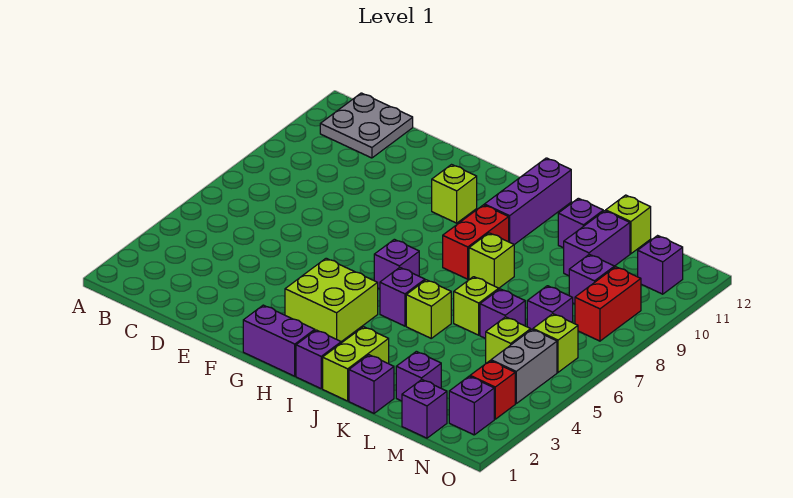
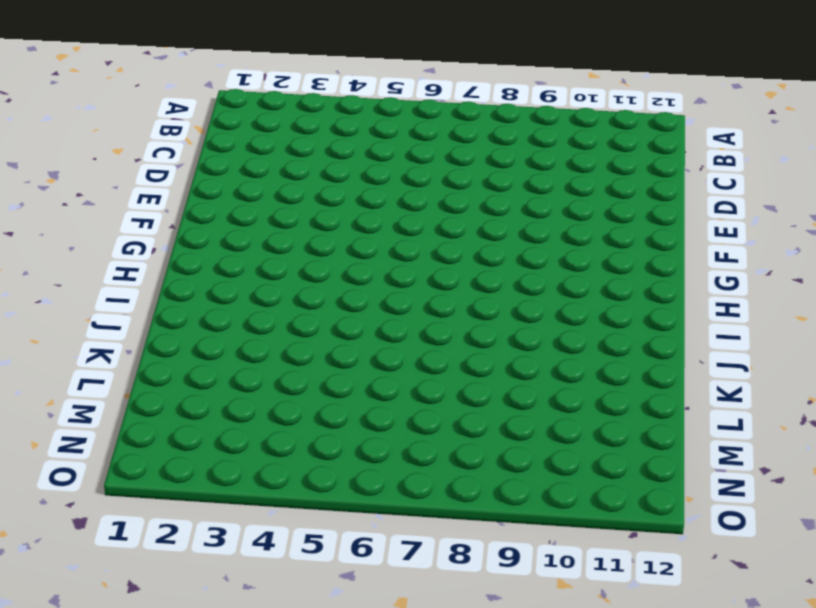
none -> grey plate B11:C12 level 1
none -> purple brick G1:H1 level 1
none -> lime brick G3:H4 level 1

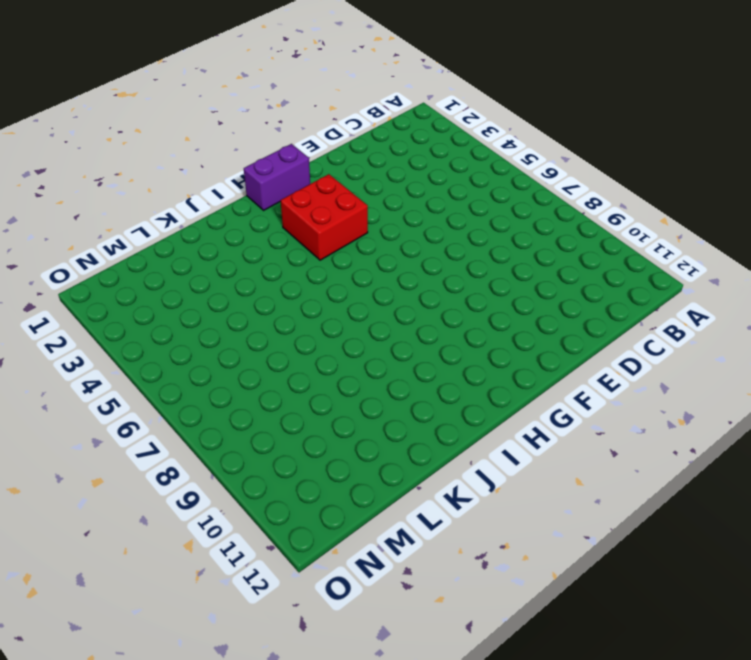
red brick G3:H4 level 1 -> lime brick G3:H4 level 1
none -> grey plate B11:C12 level 1
none -> lime brick G10 level 1
none -> purple brick H6 level 1

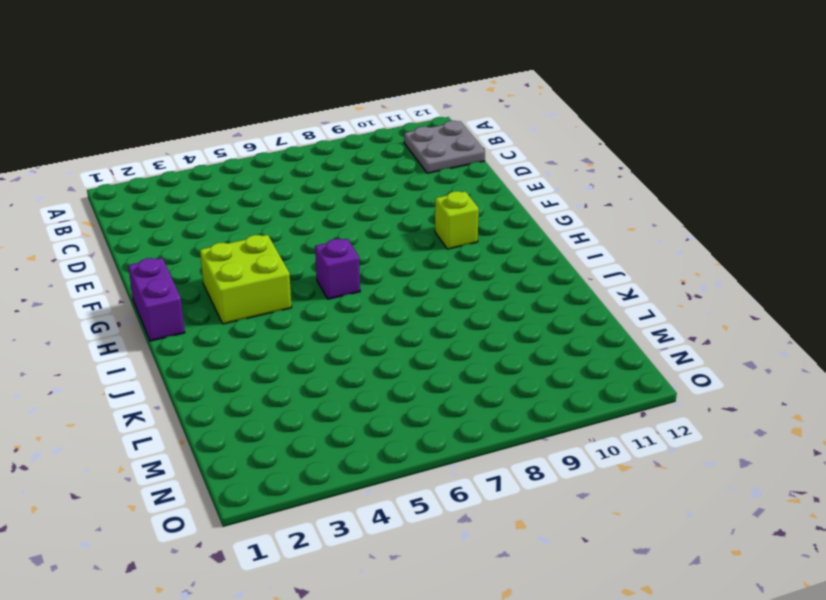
none -> purple brick I1 level 1
none -> purple brick I5 level 1
none -> red brick I8:I9 level 1

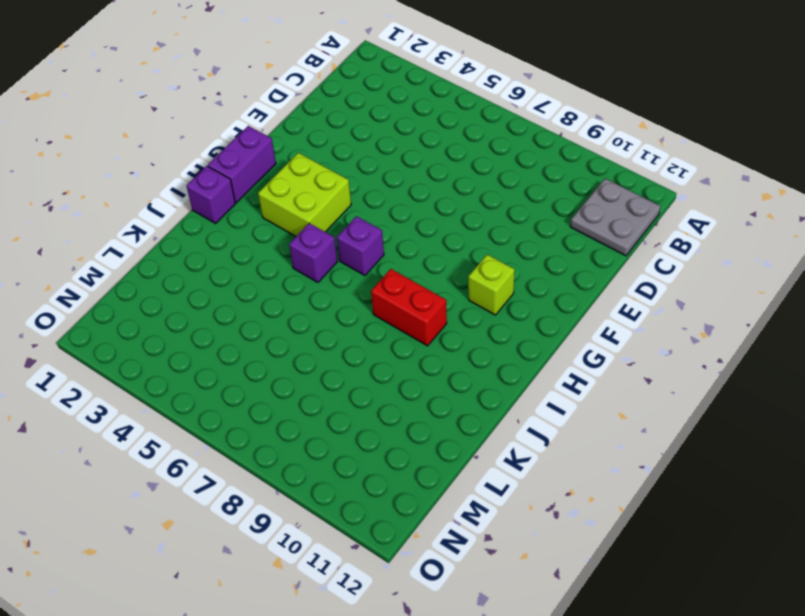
none -> purple brick I10:I12 level 1
none -> lime brick J1:J2 level 1
none -> lime brick J5 level 1

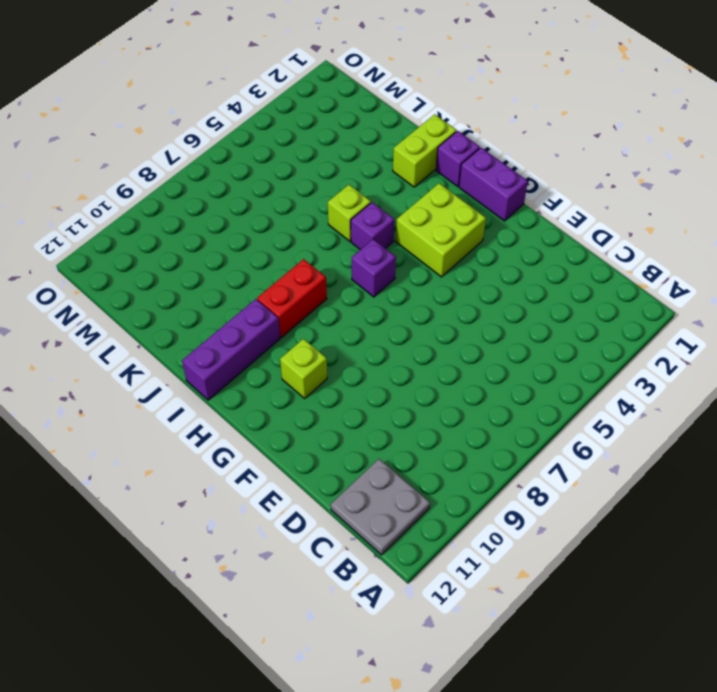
none -> lime brick J8 level 1
none -> purple brick K1 level 1
none -> lime brick K6 level 1

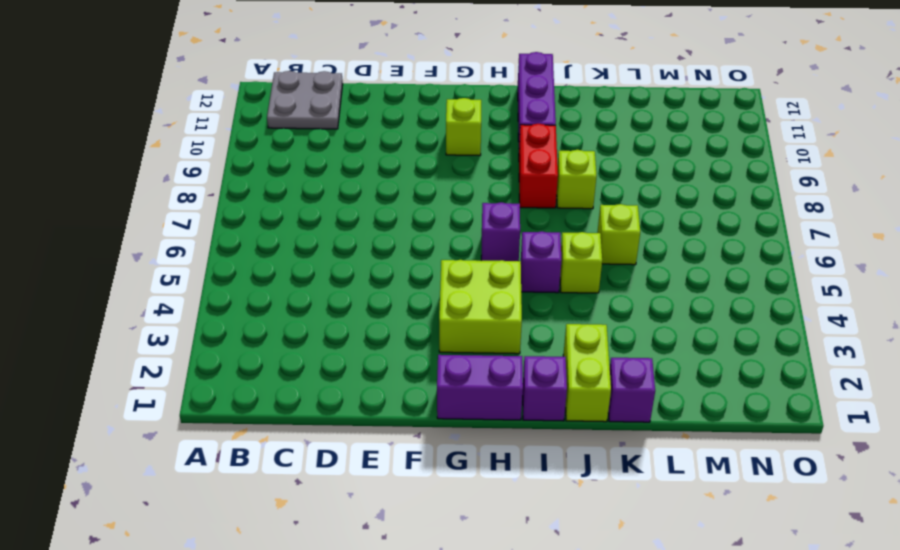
none -> purple brick K11 level 1
none -> purple brick L2 level 1
none -> purple brick L6 level 1

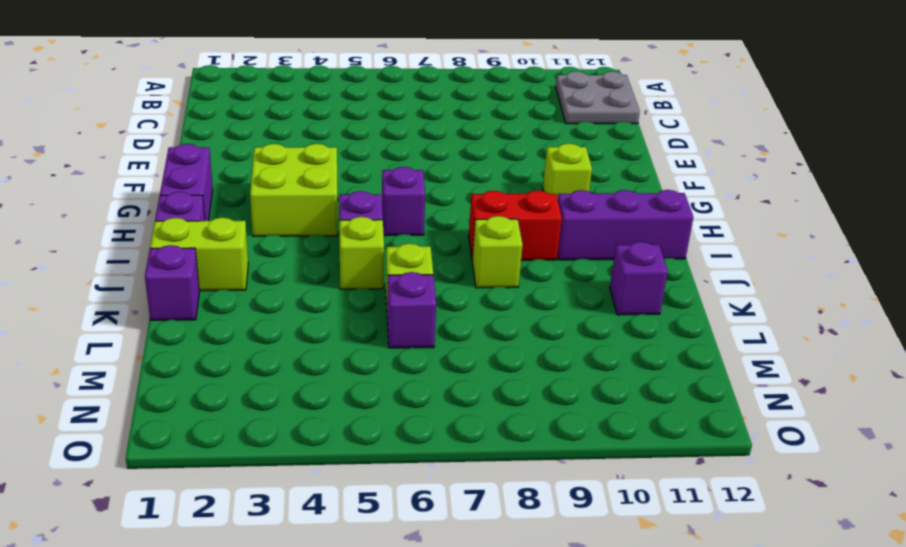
none -> purple brick L2 level 1
none -> purple brick L10:L11 level 1
none -> lime brick L12 level 1

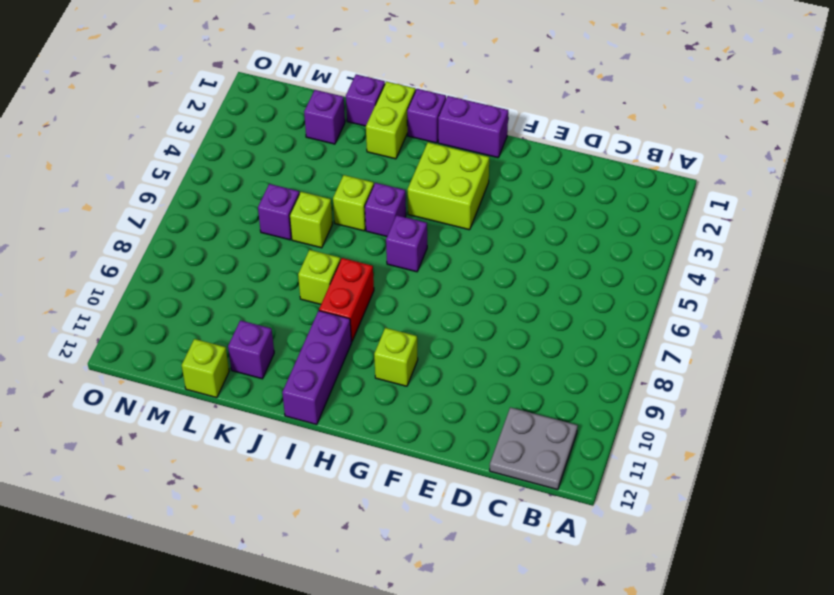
none -> purple brick L10:L11 level 1
none -> purple brick M1 level 1
none -> lime brick M5 level 1

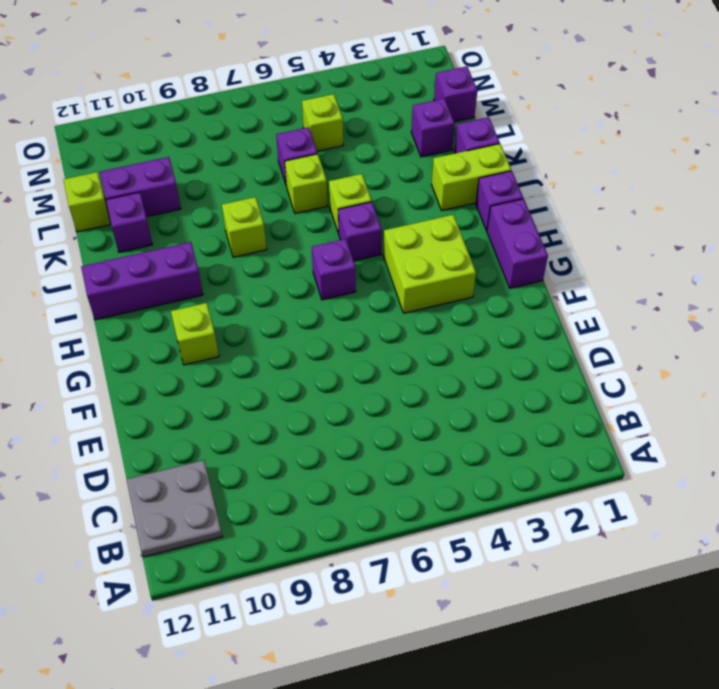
none -> red brick I8:I9 level 1
none -> purple brick M7 level 1
none -> purple brick M9 level 1

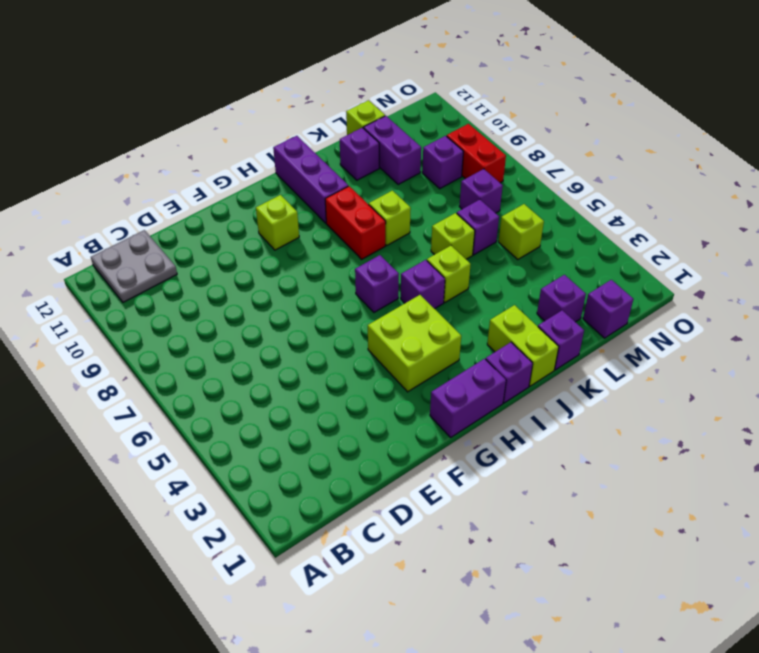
none -> purple brick N2 level 1
none -> red brick N3 level 1
none -> grey brick N4:N5 level 1

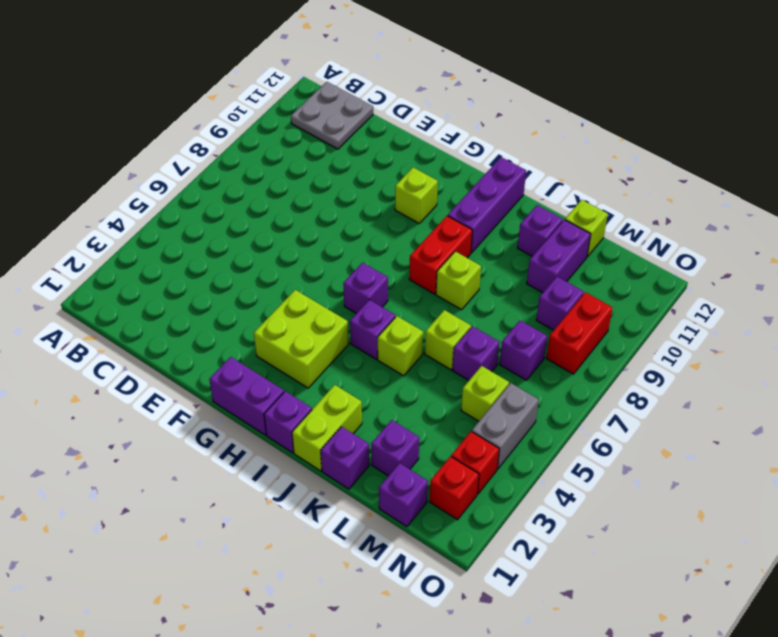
red brick N2 level 1 -> purple brick N2 level 1
none -> lime brick N6 level 1
none -> purple brick N11 level 1

